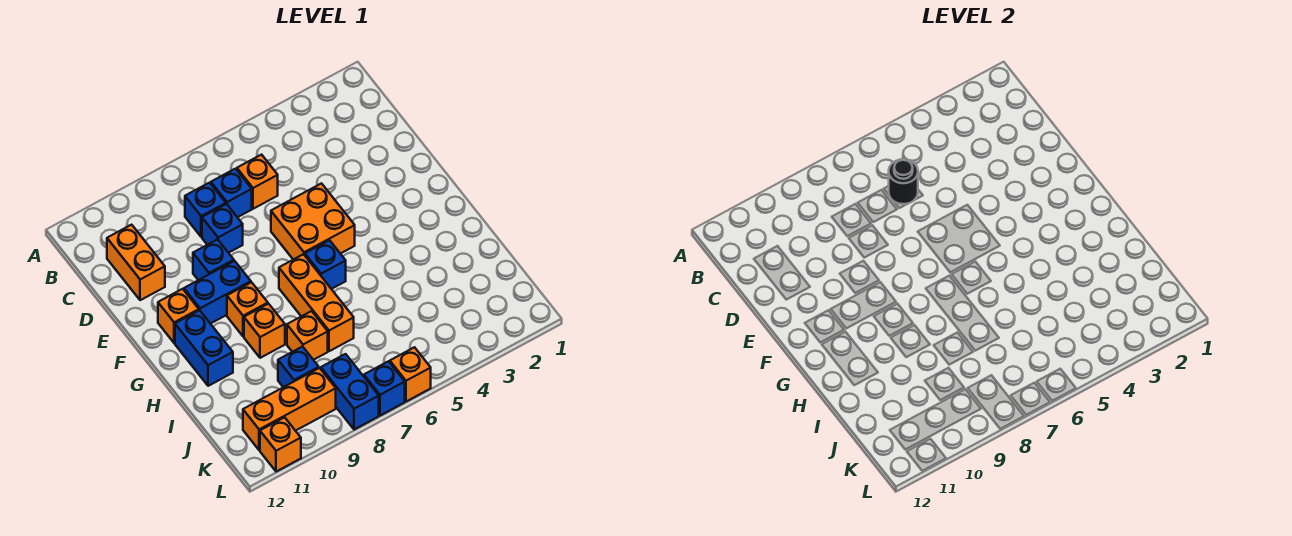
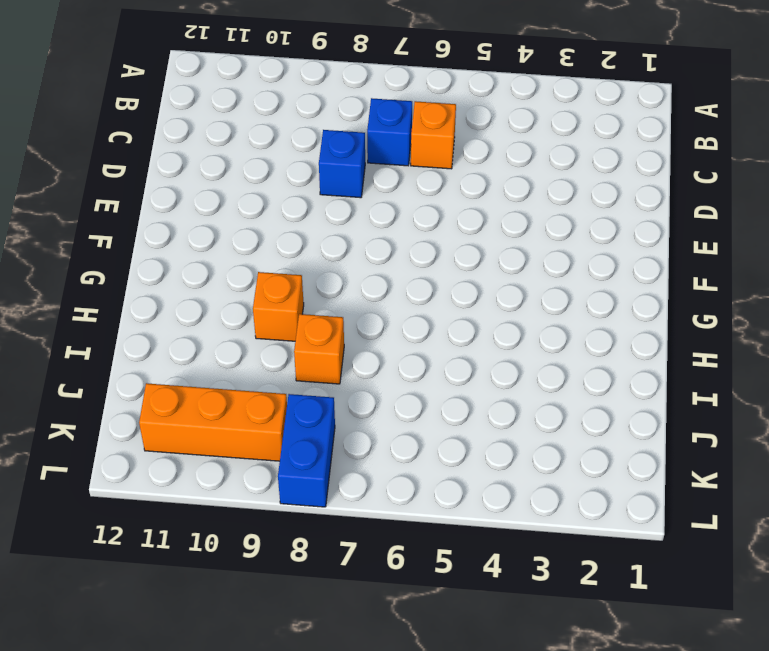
none -> blue brick C8 level 1
none -> orange brick C11:D11 level 1
none -> orange brick E5:F6 level 1

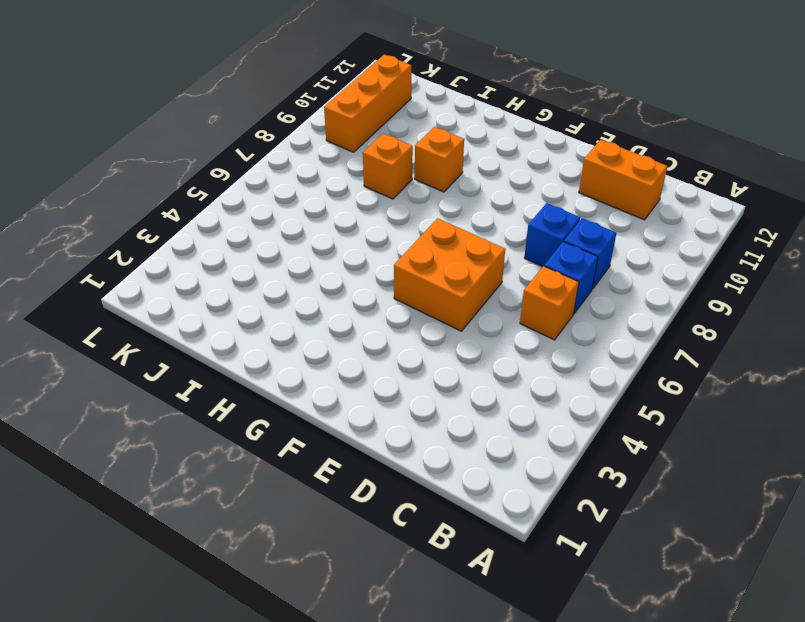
none -> blue brick E9 level 1
none -> blue brick F9:F10 level 1
none -> orange brick F11 level 1

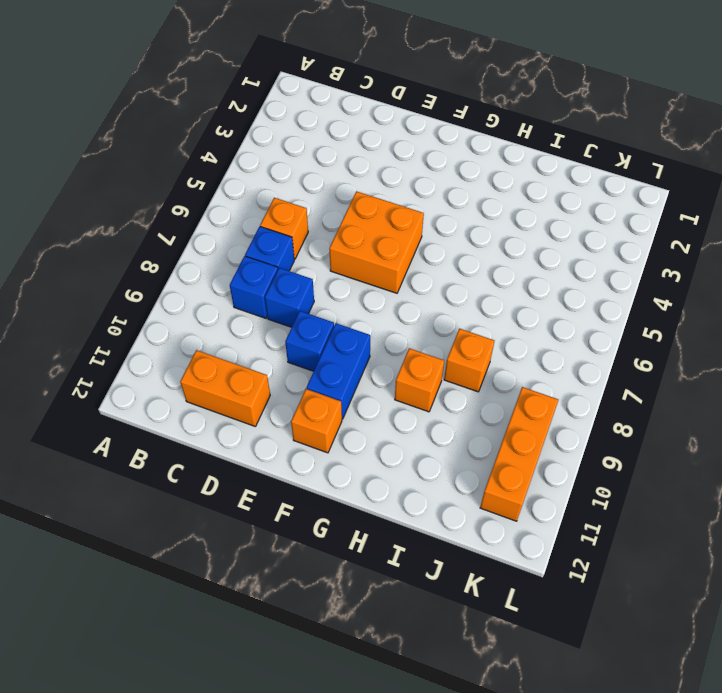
none -> blue brick G6 level 1
none -> orange brick G7:I7 level 1
none -> orange brick G9 level 1

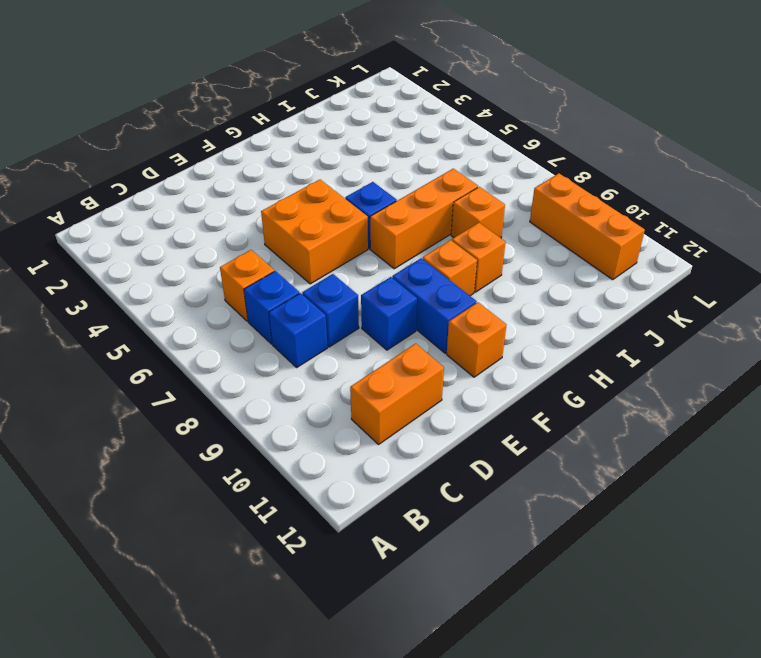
none -> blue brick G11:H11 level 1
none -> blue brick J9 level 1
none -> blue brick K8:L8 level 1

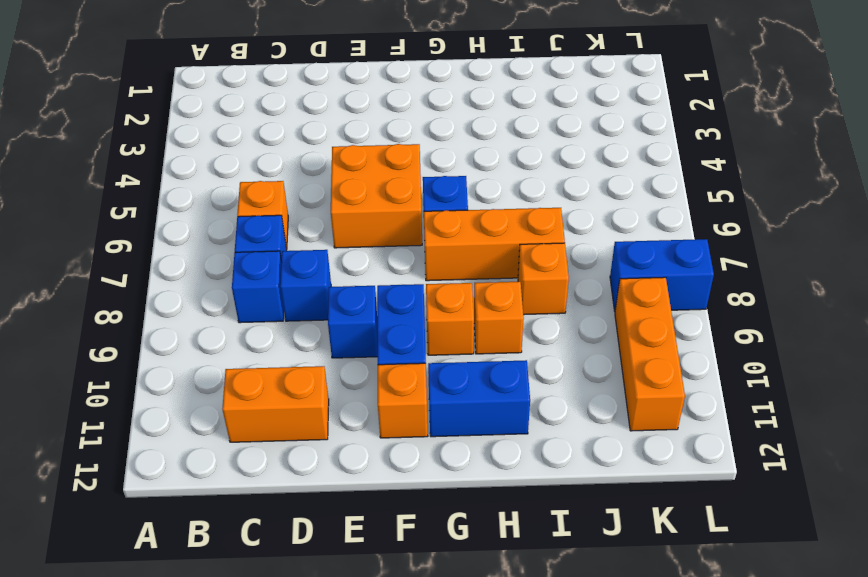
none -> blue brick J9 level 1
none -> orange brick L6 level 1
none -> blue brick L7 level 1

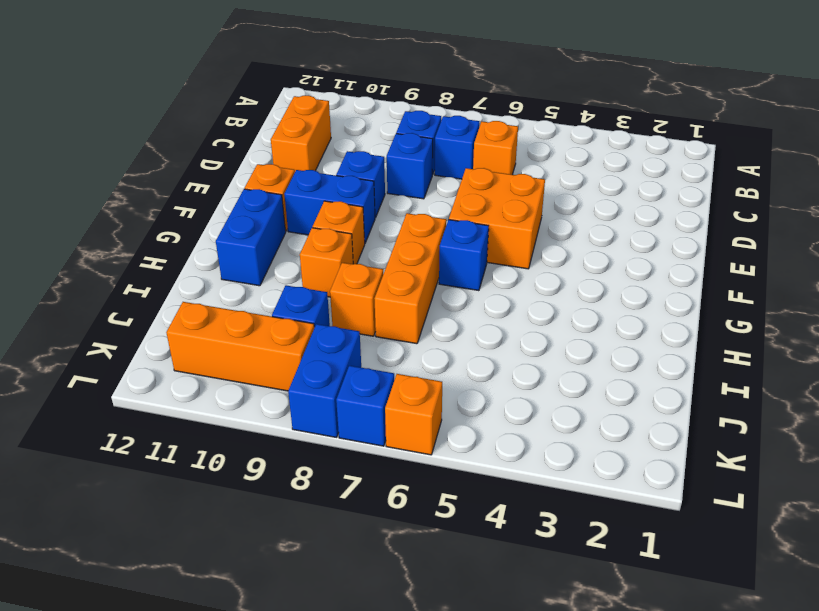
none -> orange brick L11 level 1
none -> black round brick C6 level 2

